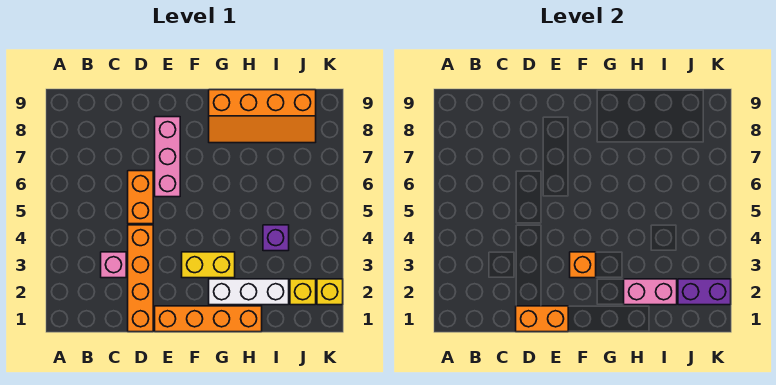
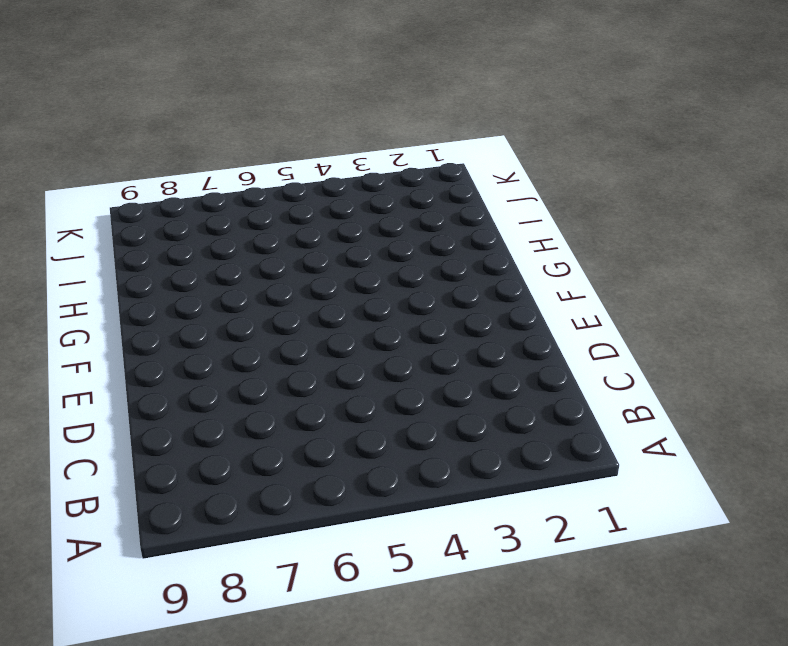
none -> pink brick C3 level 1
none -> orange brick D1:D4 level 1
none -> orange brick D5:D6 level 1

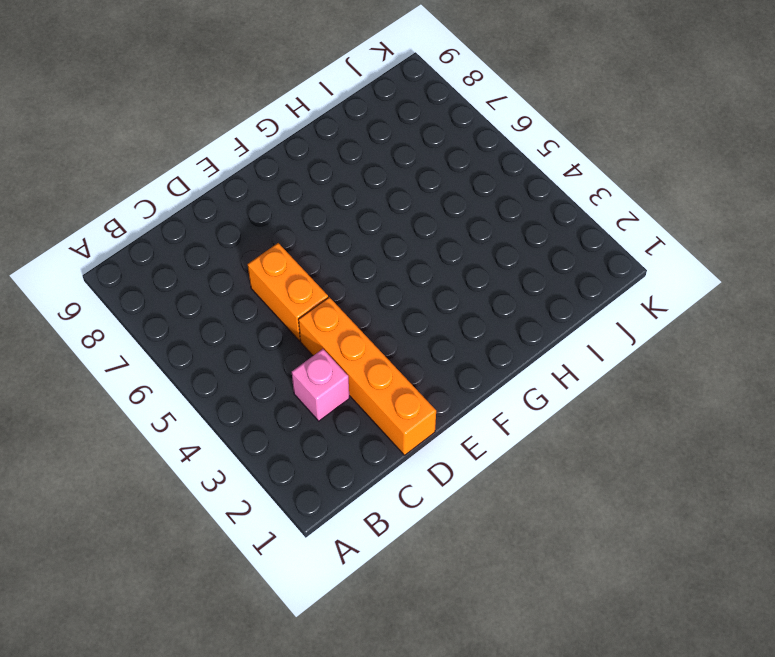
none -> orange brick E1:H1 level 1
none -> pink brick E6:E8 level 1
none -> yellow brick F3:G3 level 1

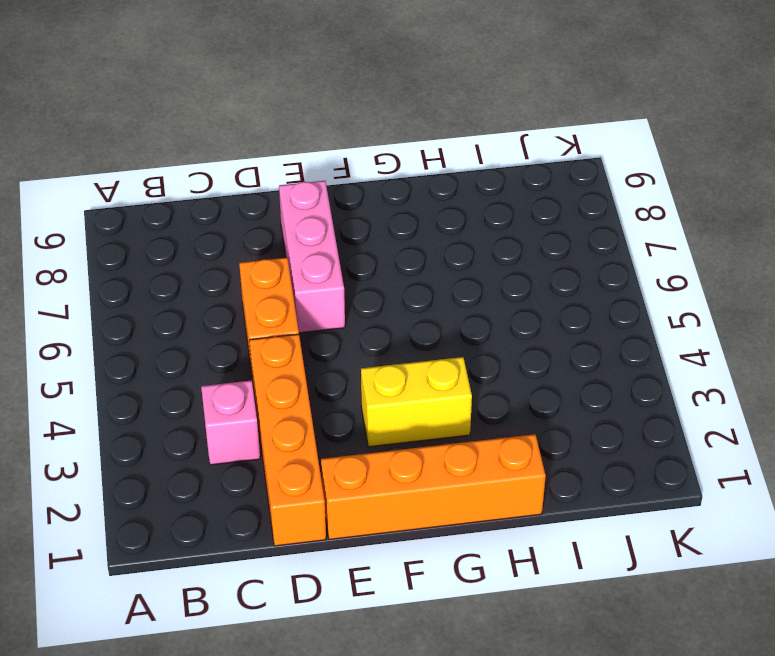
none -> white brick G2:I2 level 1
none -> orange slope G8:J9 level 1 top 9
none -> purple brick I4 level 1

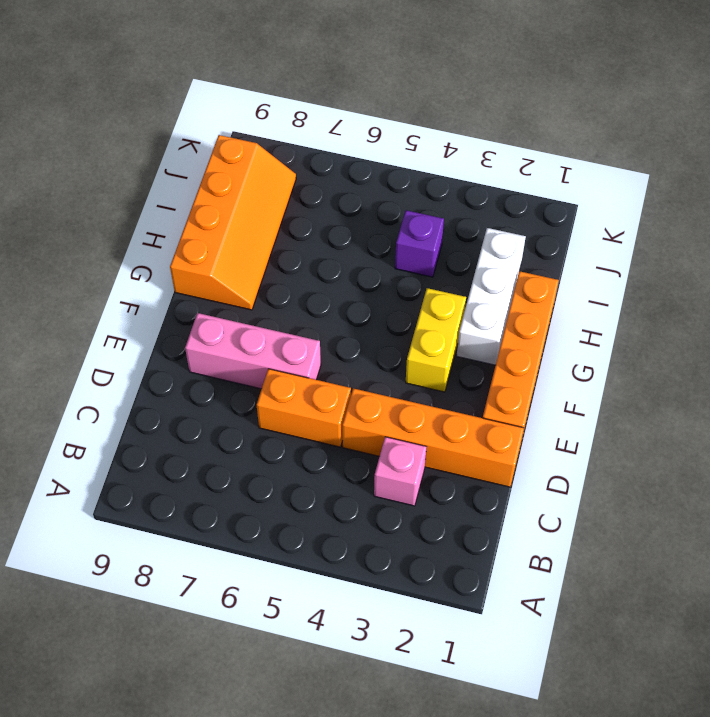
none -> yellow brick J2 level 1
none -> yellow brick K2 level 1
none -> orange brick D1:E1 level 2

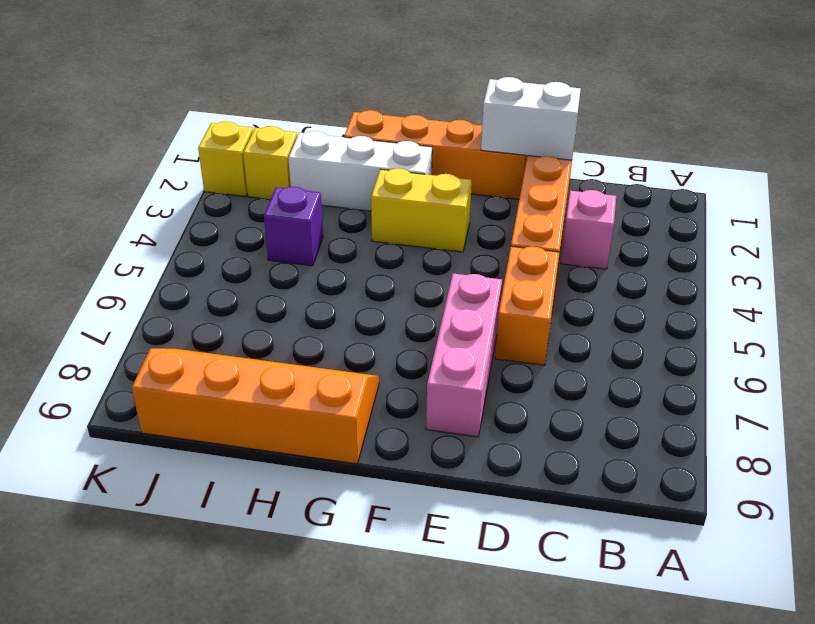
white brick D1:E1 level 2 -> orange brick D1:E1 level 2
none -> orange brick F3 level 2
none -> pink brick H2:I2 level 2
none -> purple brick J2:K2 level 2

